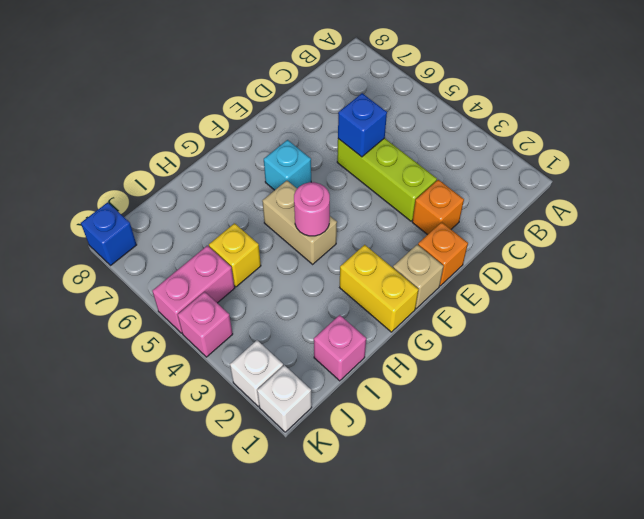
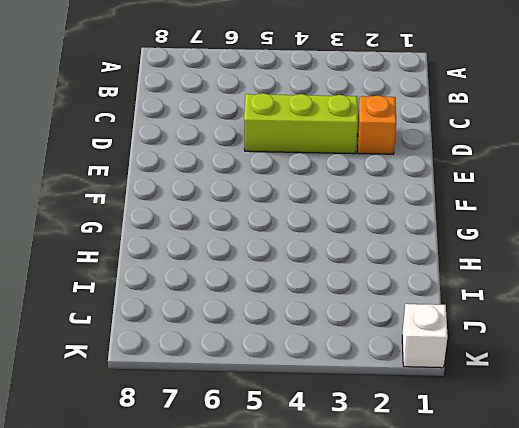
none -> orange brick E1 level 1
none -> tan brick F1 level 1
none -> cyan brick F6 level 1

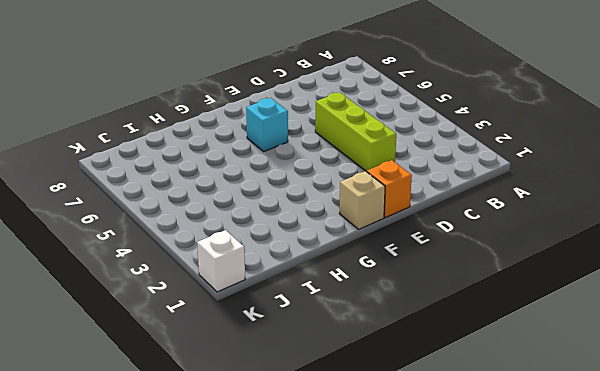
none -> orange brick D2 level 1
none -> yellow brick G1:G2 level 1
none -> tan brick G4:G5 level 1

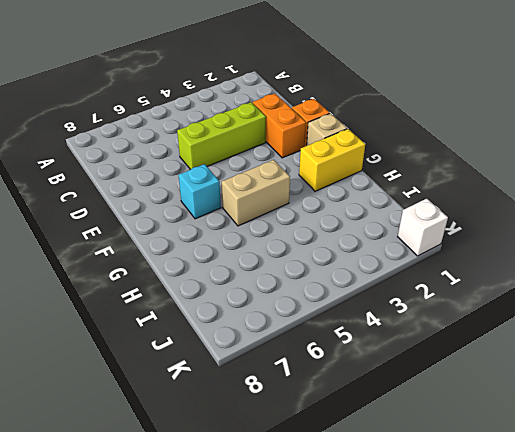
orange brick D2:E2 level 1 -> orange brick D2 level 1
none -> pink brick I1 level 1
none -> yellow brick I5 level 1
none -> pink brick J5:K5 level 1

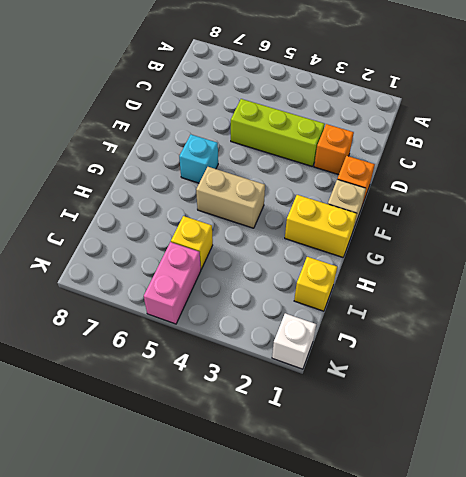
yellow brick I1 level 1 -> pink brick I1 level 1
none -> white brick K2 level 1
none -> pink brick K4 level 1
none -> blue brick K8 level 1

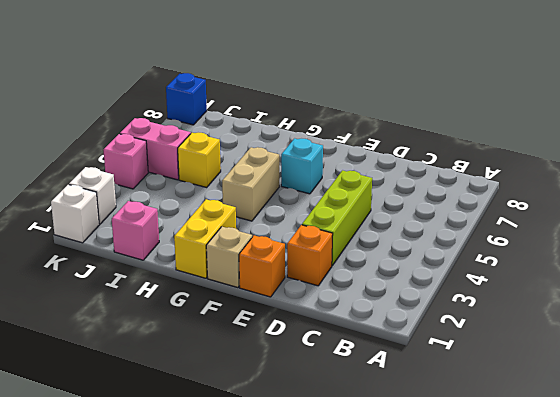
none -> blue brick D5 level 2
none -> pink round brick G4 level 2

